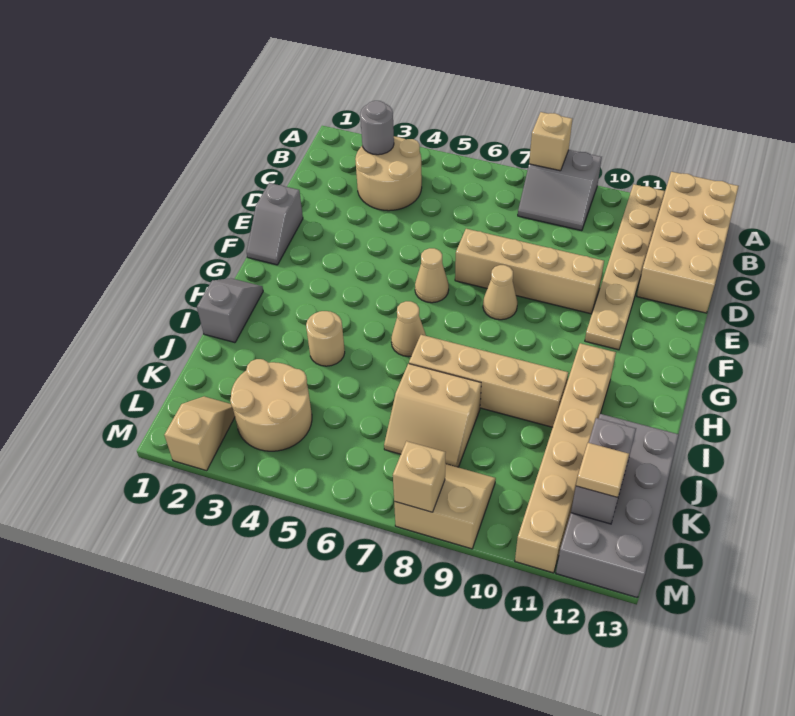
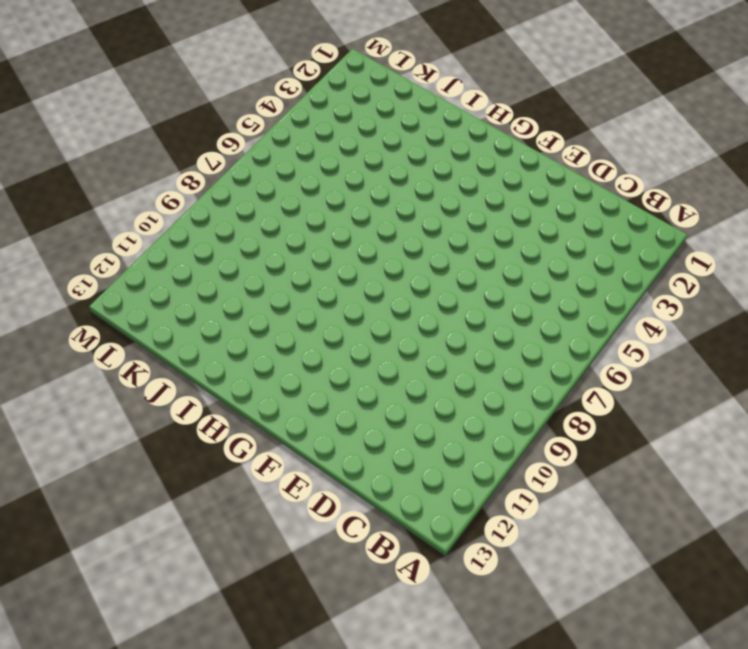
none -> grey slope A8:B9 level 1 top A
none -> tan plate A11:F11 level 1
none -> tan brick A12:D13 level 1

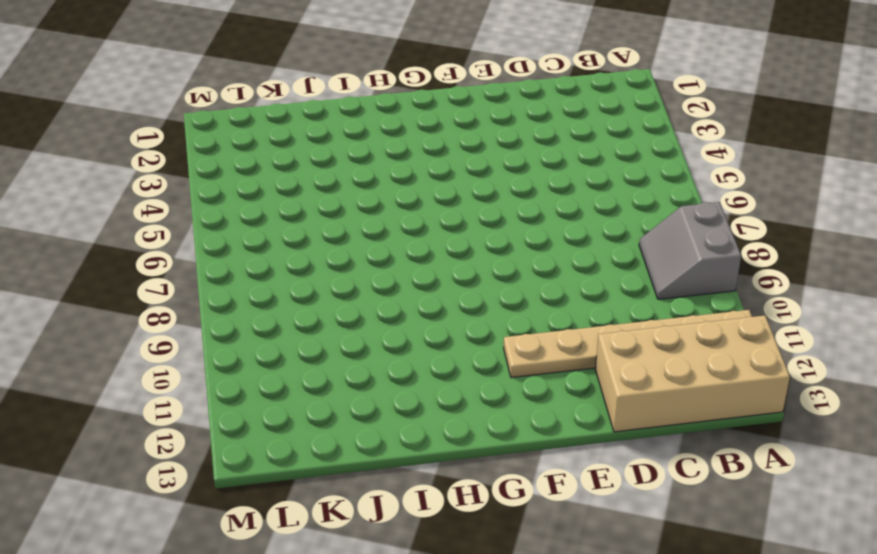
none -> tan round brick B3:C4 level 1
none -> grey slope E1:F1 level 1 top E
none -> tan brick E7:E10 level 1

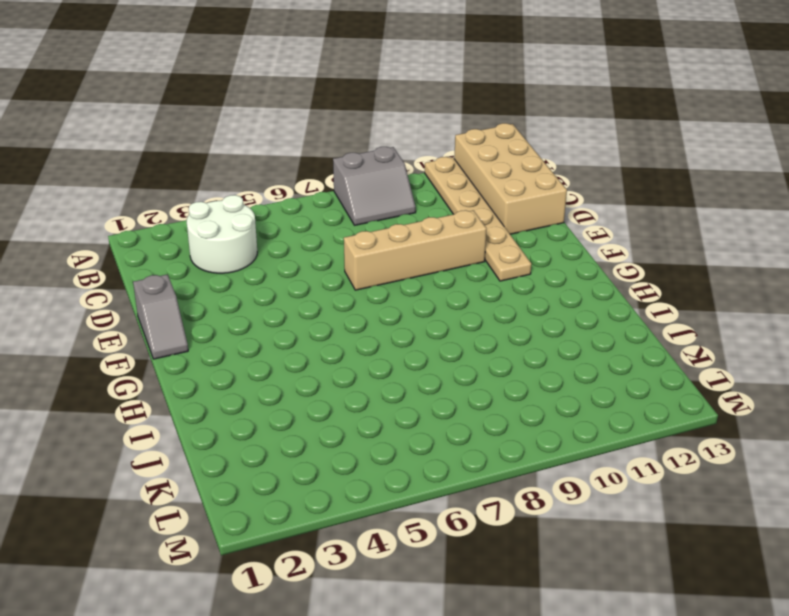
white round brick B3:C4 level 1 -> tan round brick B3:C4 level 1
none -> tan cone F6 level 1
none -> tan cone F8 level 1
none -> grey slope H1:I1 level 1 top I

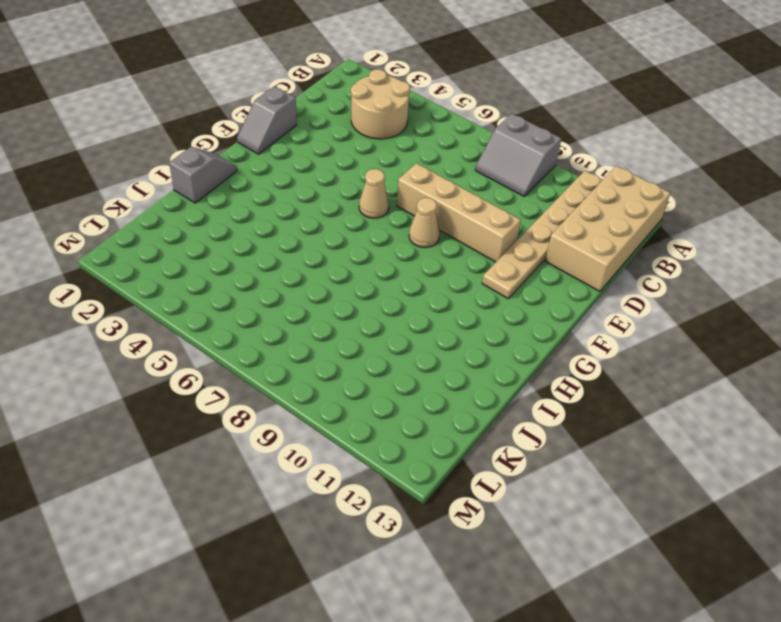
none -> tan cone H6 level 1
none -> tan brick H11:M11 level 1
none -> tan round brick I4 level 1

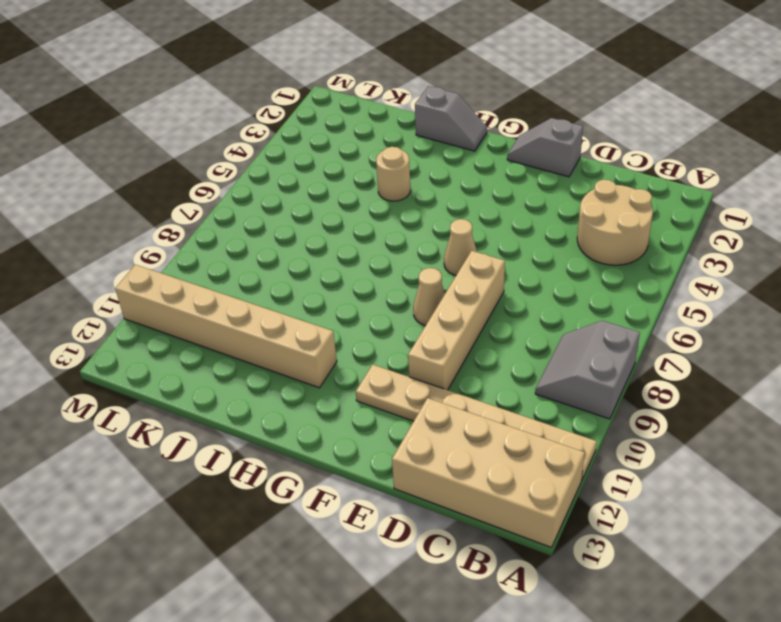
none -> tan cone H6 level 1
none -> tan brick I7:I10 level 1
none -> tan slope J7:K8 level 1 top J

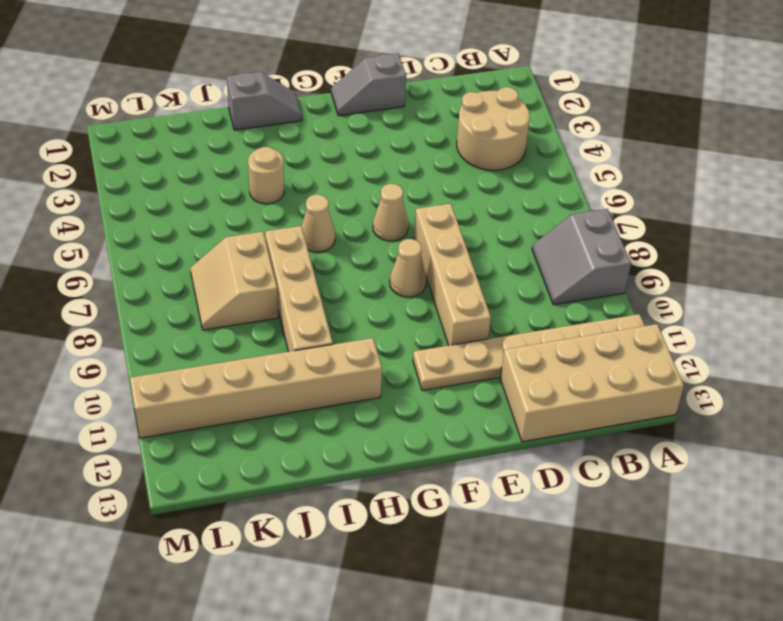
none -> grey brick J12:M13 level 1
none -> tan round brick K3:L4 level 1
none -> tan slope L2:M2 level 1 top M

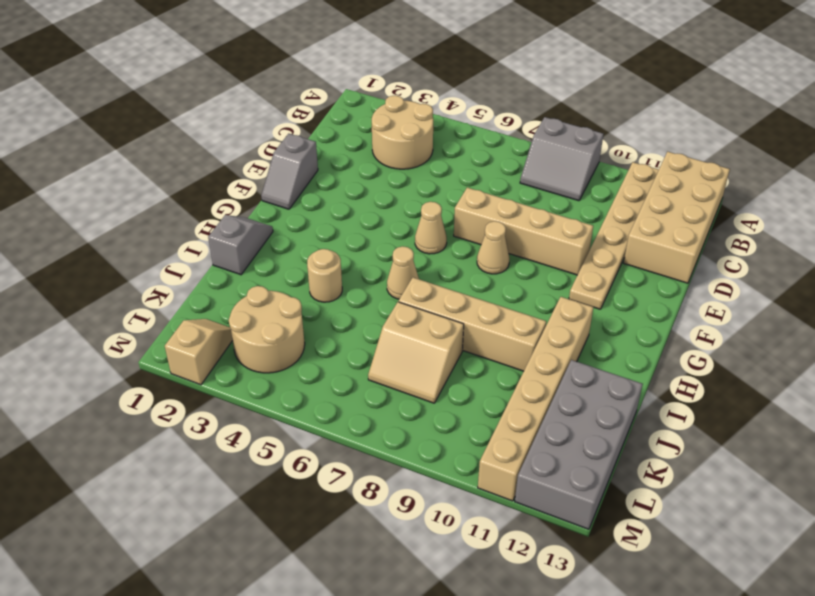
none -> tan slope L8:M9 level 1 top M
none -> tan brick A8 level 2
none -> grey round brick B3 level 2

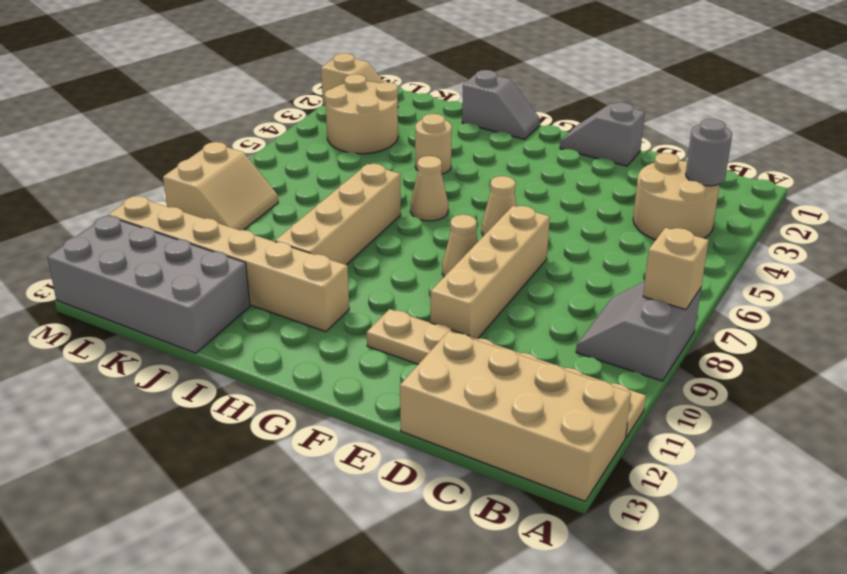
none -> tan slope J7:K8 level 1 top J
none -> grey brick K12:L12 level 2
none -> tan brick M8 level 2

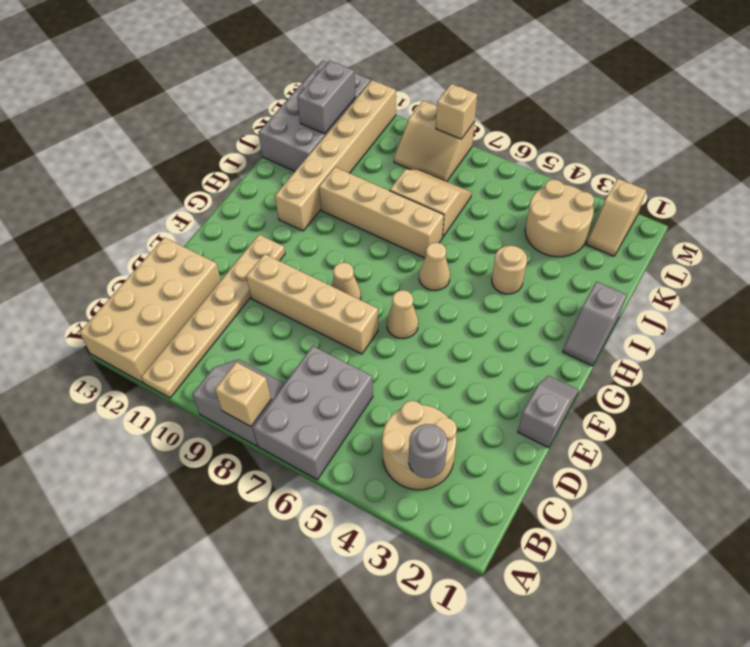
grey brick A6:C7 level 1 -> none
none -> tan tile L12 level 3

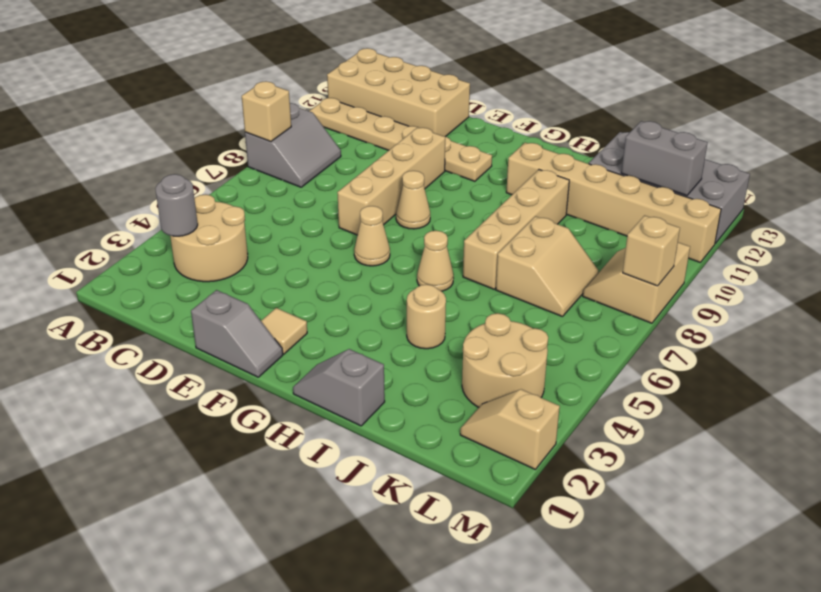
tan tile F2 level 1 -> tan tile L12 level 3

